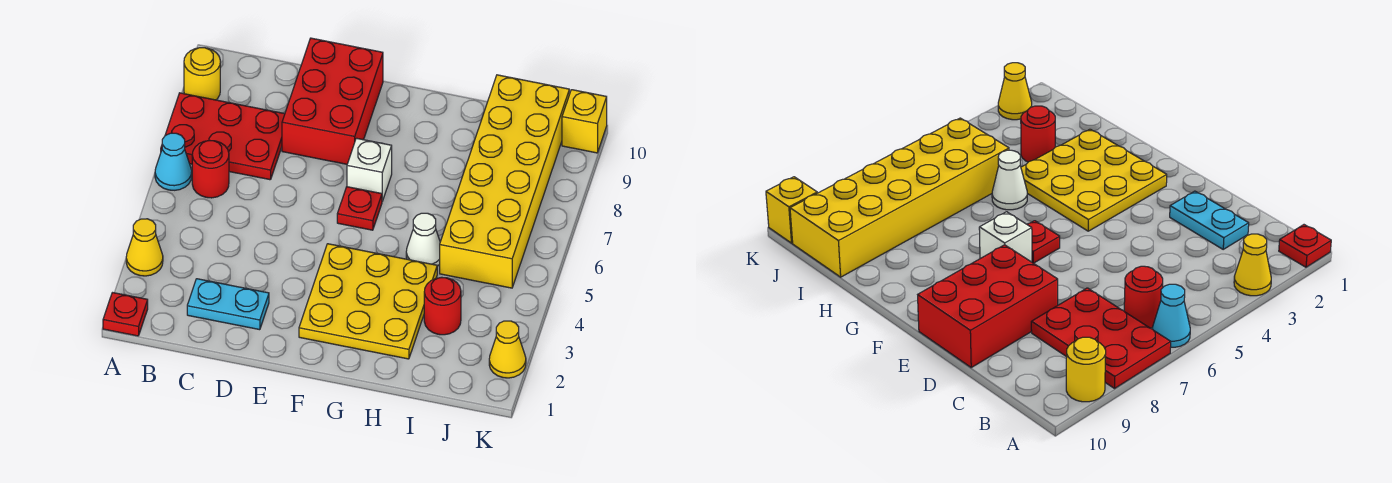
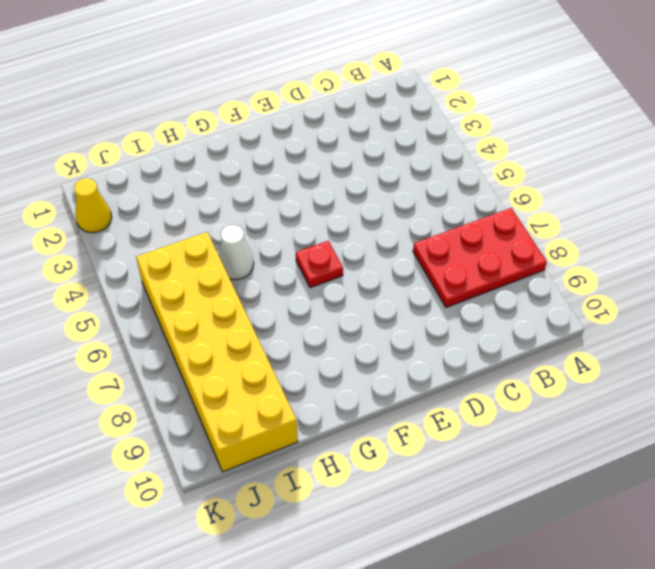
none -> red plate A1 level 1
none -> yellow cone A3 level 1
none -> cyan cone A6 level 1

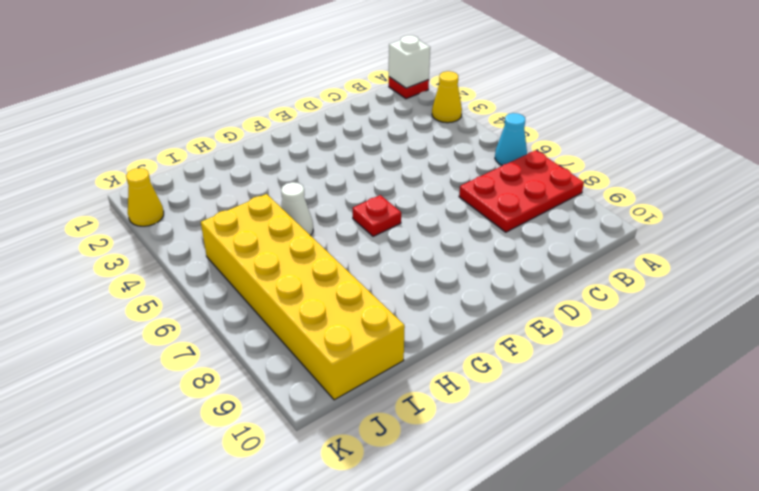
white brick A1 level 2 -> white brick F7 level 1
none -> yellow round brick A9 level 1
none -> red round brick B6 level 1
none -> cyan plate C2:D2 level 1

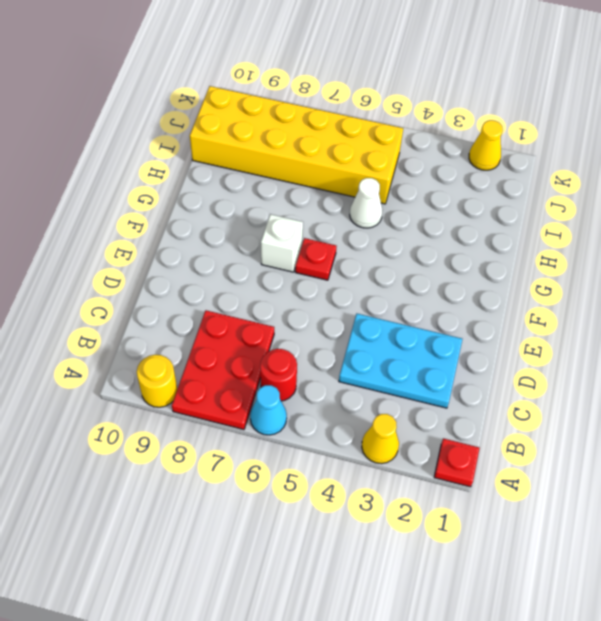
cyan plate C2:D4 level 1 -> cyan plate C2:D2 level 1
none -> red brick D8:E10 level 1
none -> yellow plate F2:H4 level 1
none -> red round brick I3 level 1

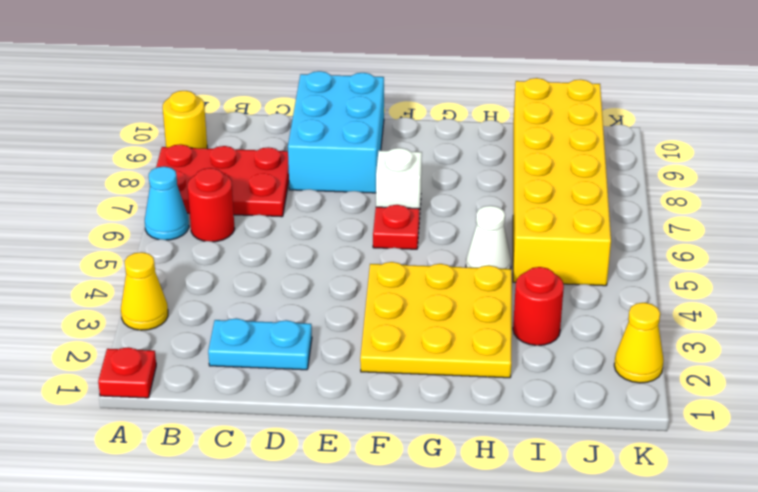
cyan brick D8:E10 level 1 -> red brick D8:E10 level 1
none -> yellow brick K10 level 1

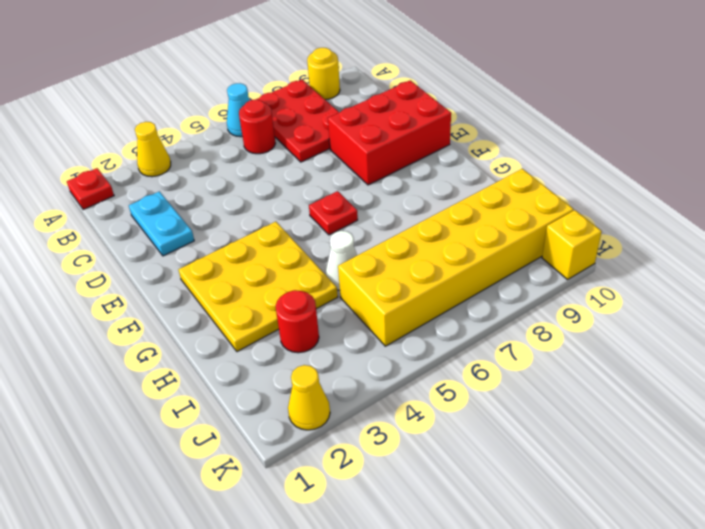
none -> white brick F7 level 1

